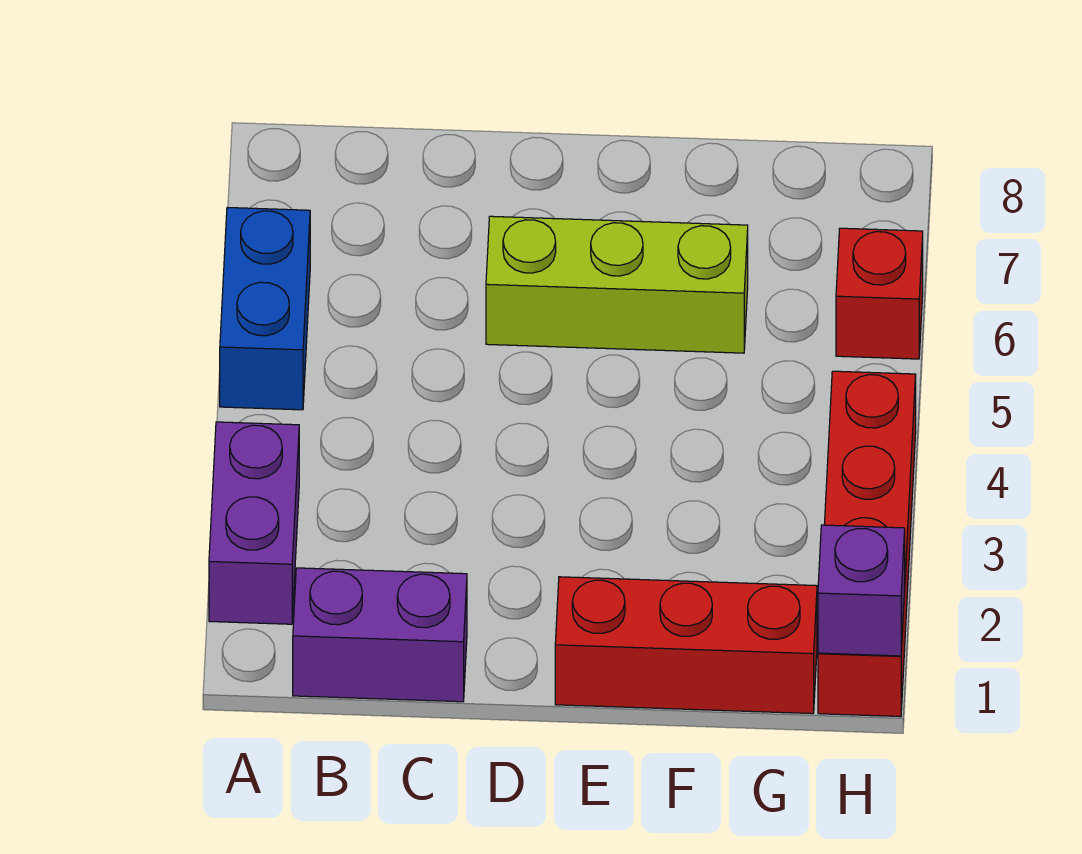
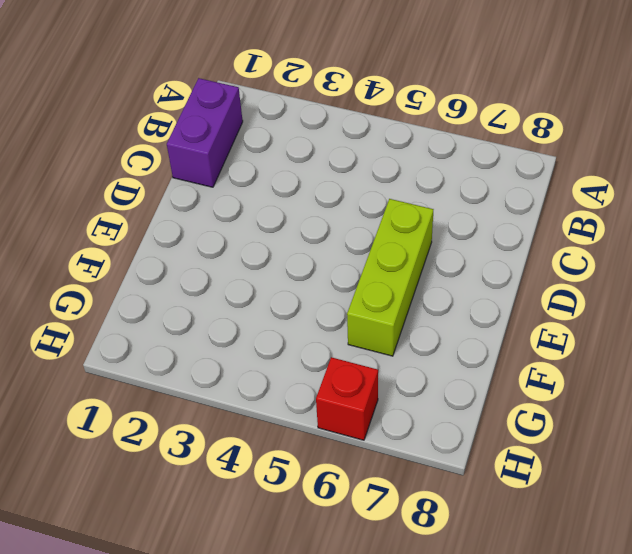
none -> purple brick A2:A3 level 1
none -> blue brick A5:A6 level 1

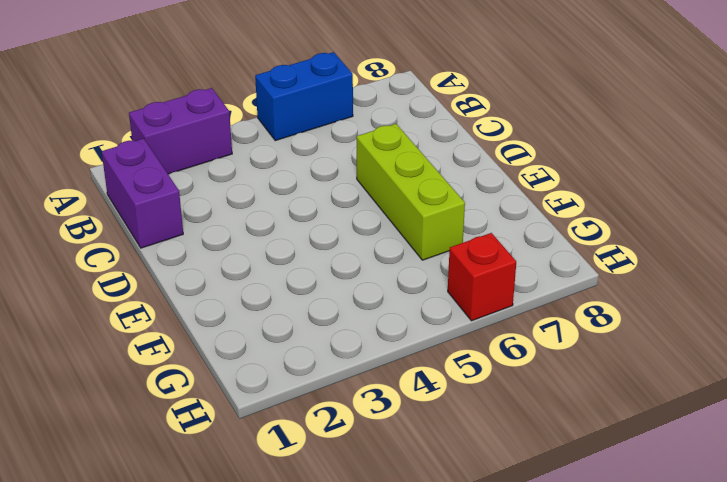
none -> red brick E1:G1 level 1
none -> red brick H1:H4 level 1

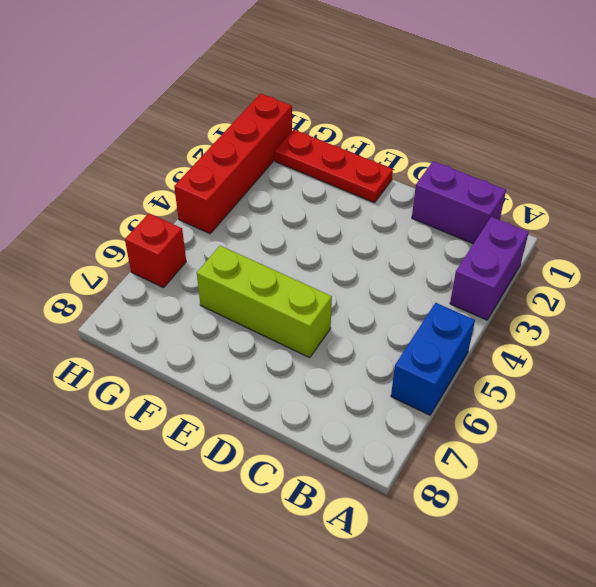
red plate E1:G1 level 1 -> red brick E1:G1 level 1
none -> purple brick H1 level 2

